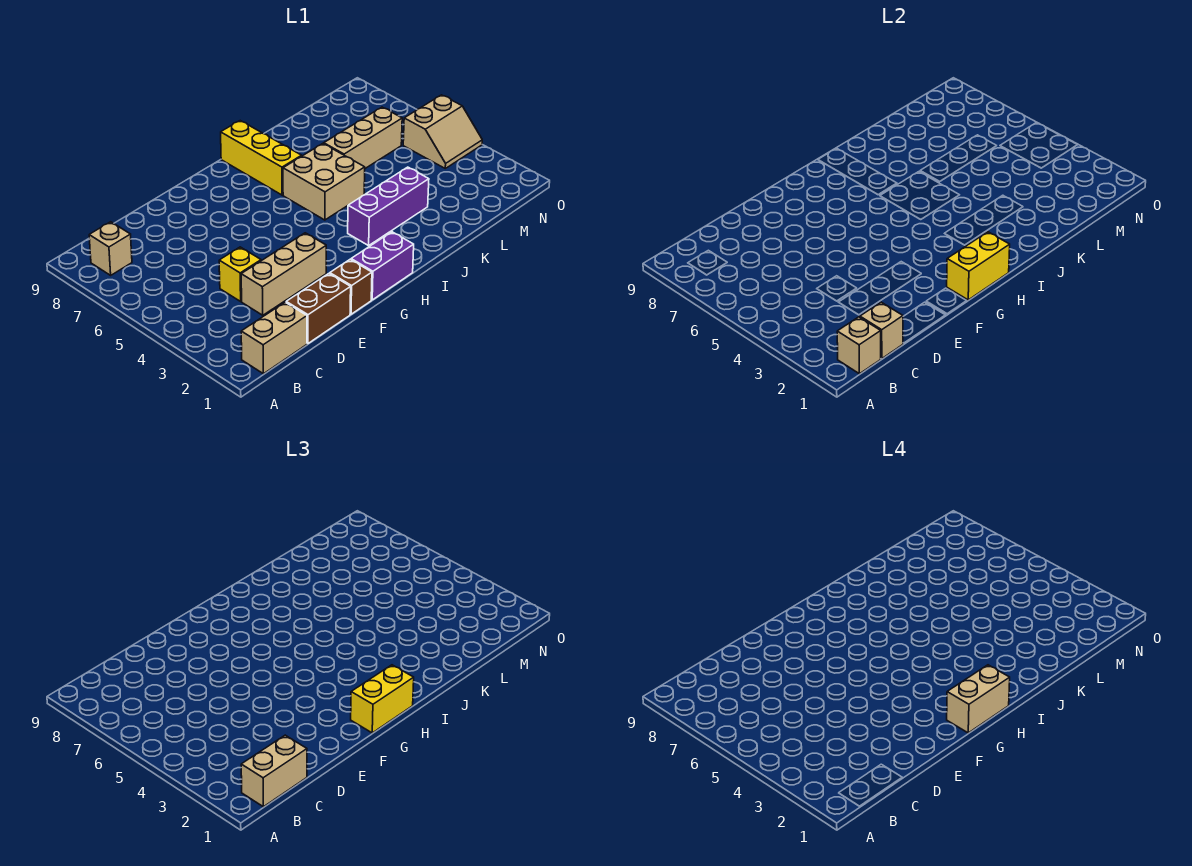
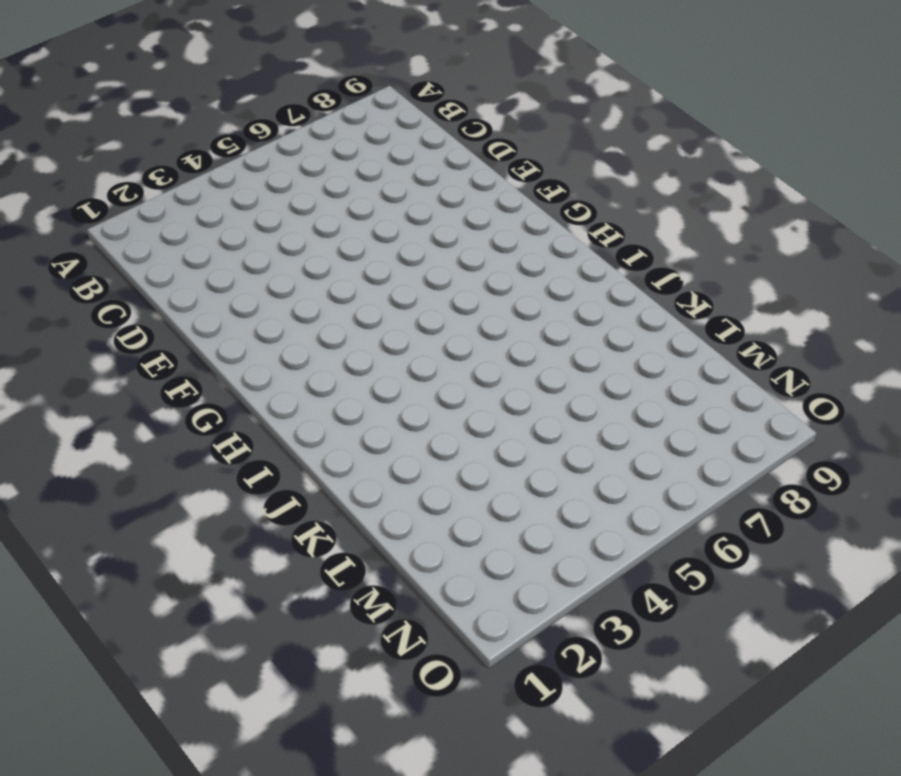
none -> tan brick B1:C1 level 1
none -> tan brick B8 level 1
none -> brown brick D1:E1 level 1

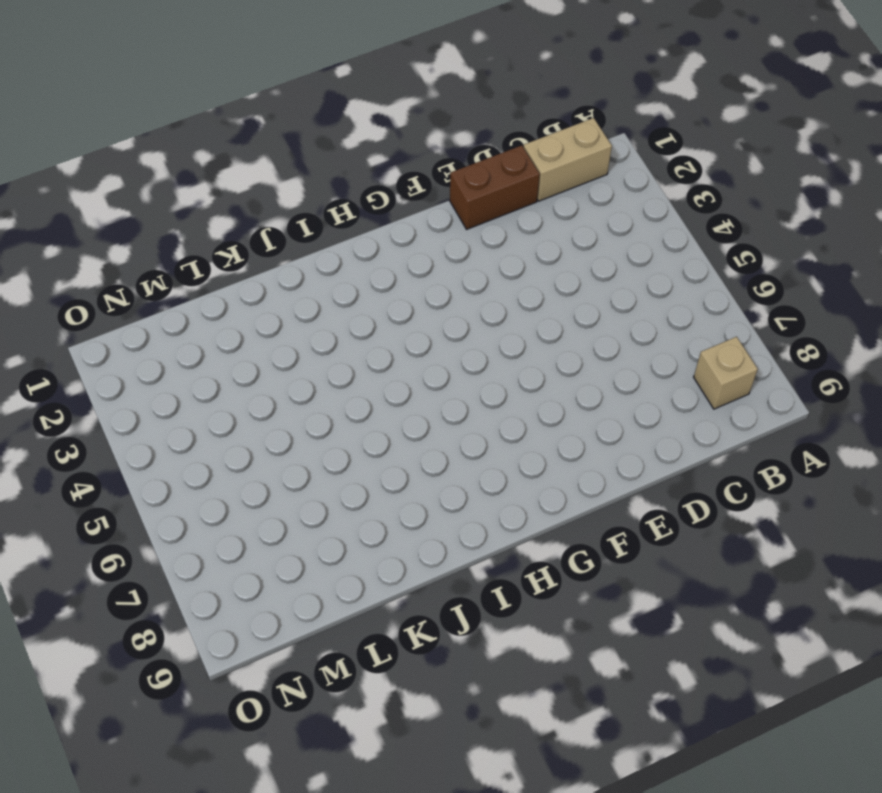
none -> tan brick D3:F3 level 1
none -> yellow brick D4 level 1
none -> brown brick F1 level 1

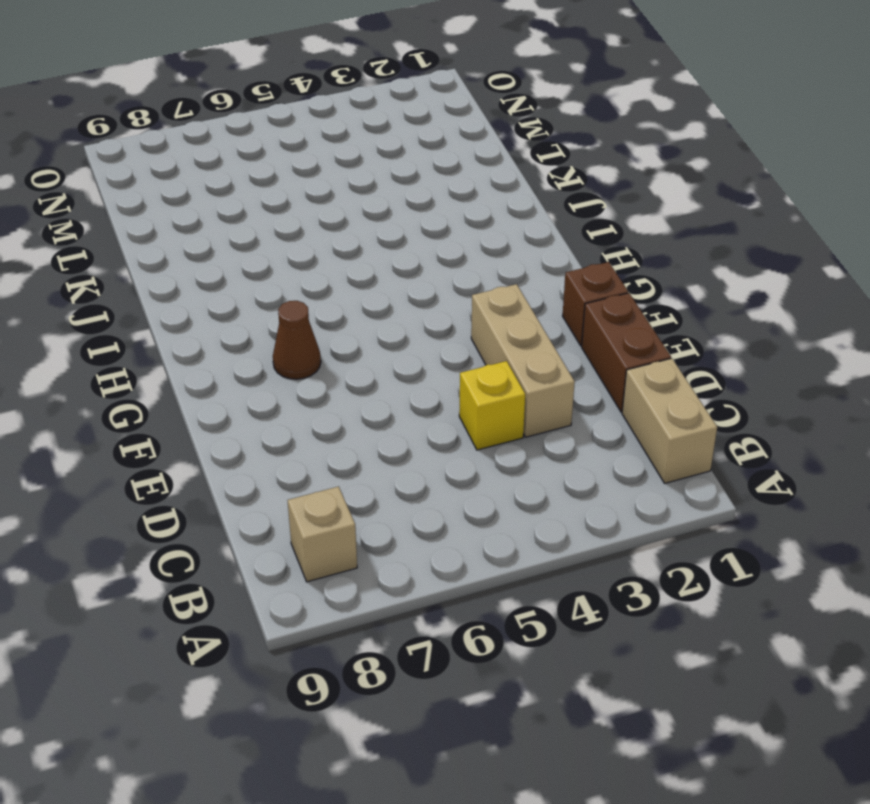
brown cone G7 level 1 -> none
none -> purple brick G1:H1 level 1
none -> purple brick I3:K3 level 1
none -> tan brick I5:J6 level 1

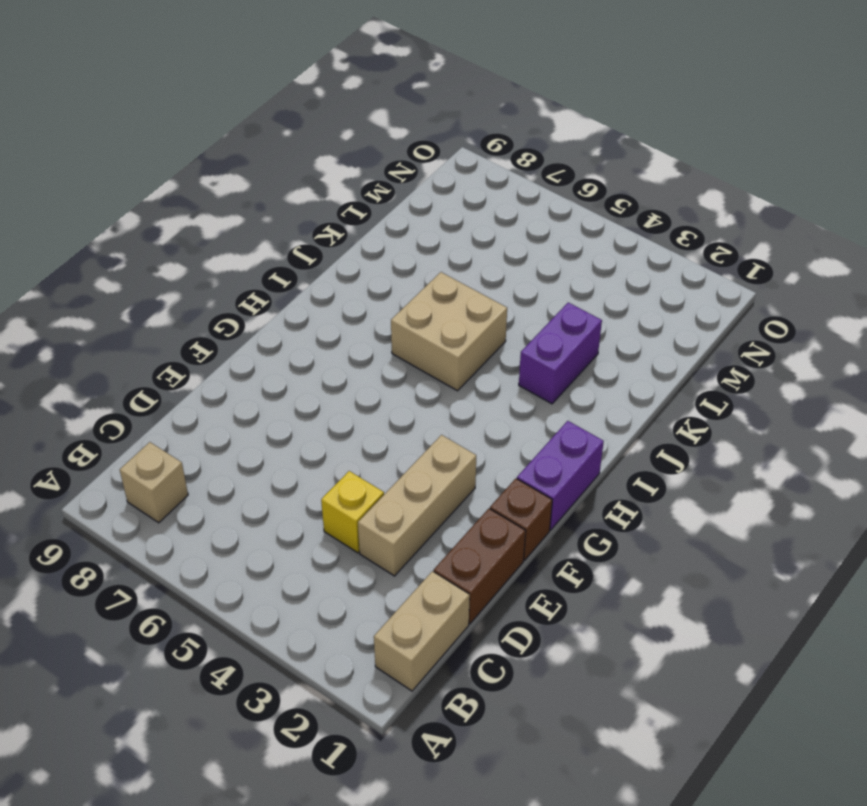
purple brick J3:K3 level 1 -> purple brick I3:K3 level 1
none -> yellow brick I7:I9 level 1
none -> tan brick K6:M6 level 1
none -> tan slope N4:O5 level 1 top 5

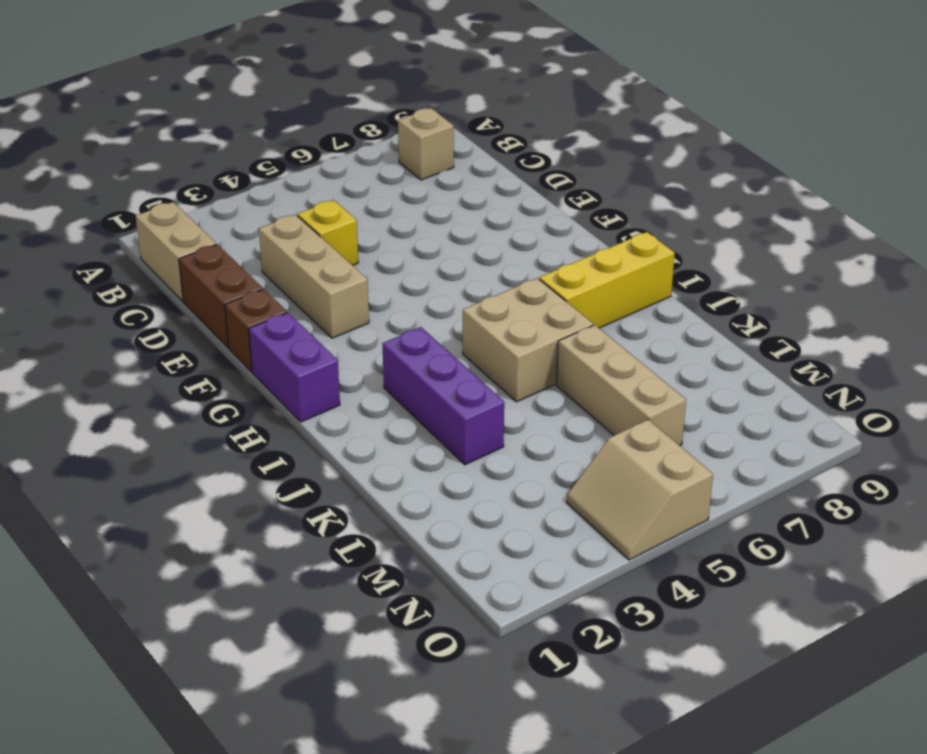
none -> tan brick B1 level 2
none -> tan brick C1 level 2
none -> yellow brick G1:H1 level 2

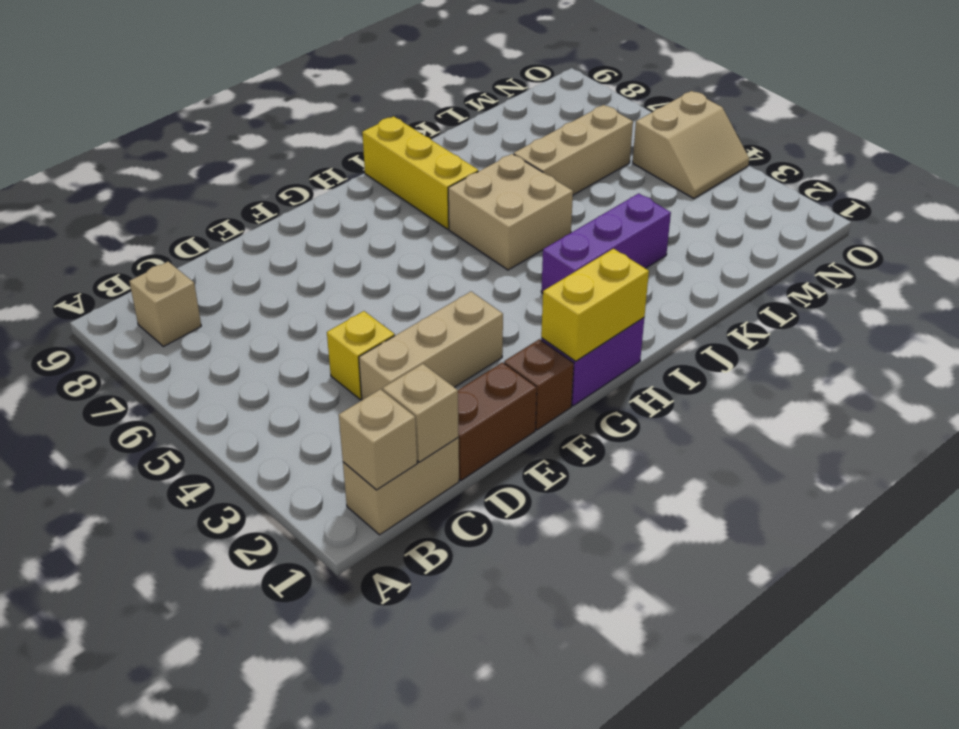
none -> tan brick B1:C1 level 3
none -> yellow brick G1:H1 level 3
none -> tan brick G1:H1 level 4

